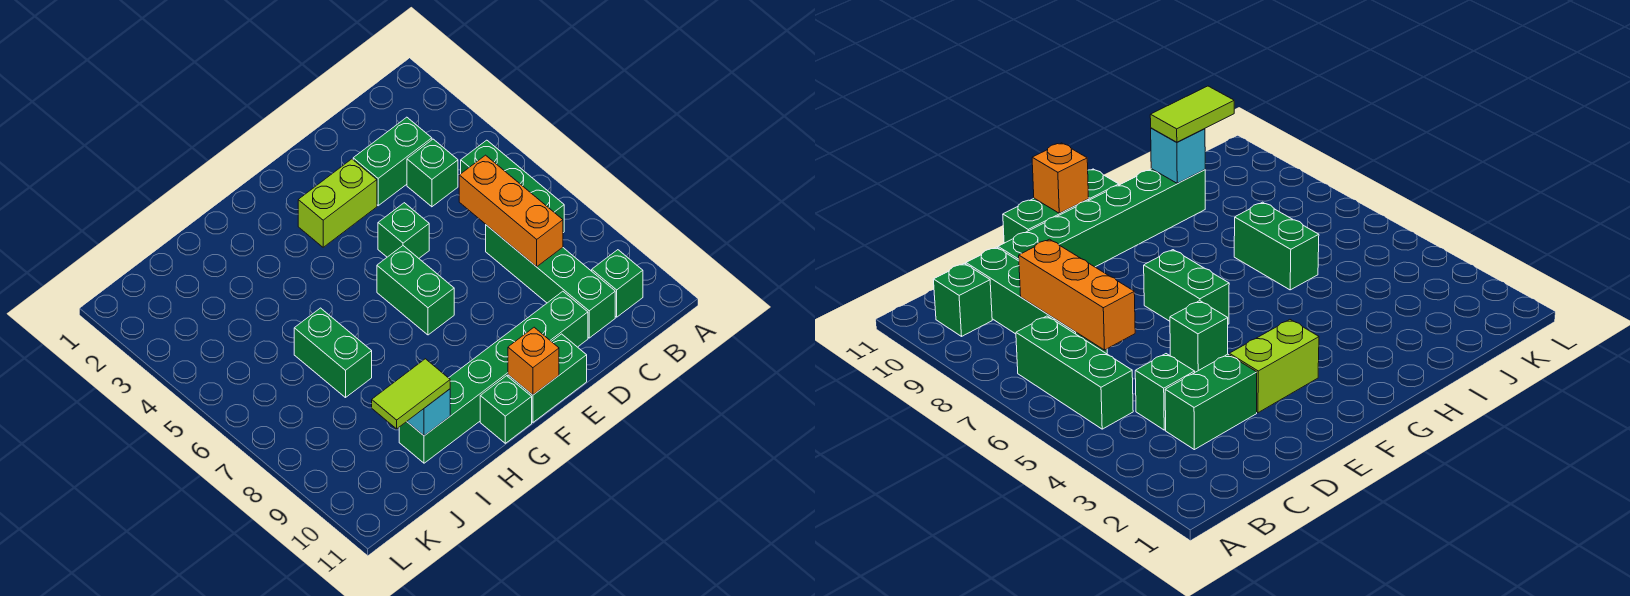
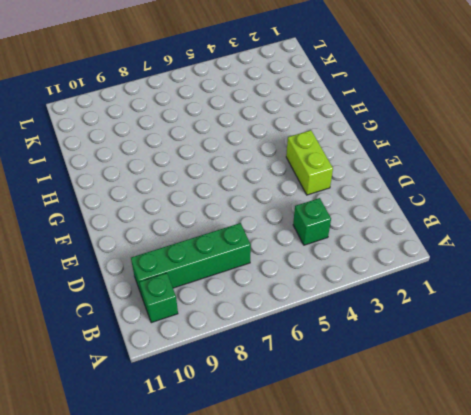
none -> green brick B5:B7 level 1
none -> green brick C3:D3 level 1
none -> green brick D10:I10 level 1

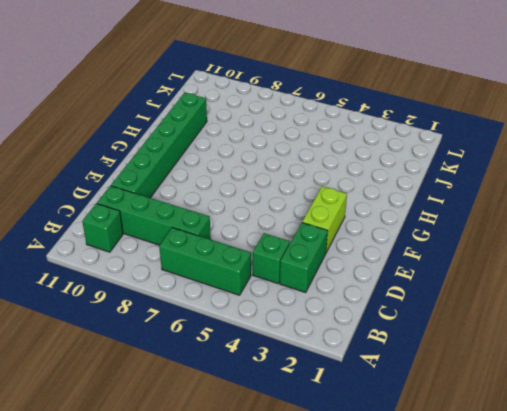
none -> green brick E5 level 1
none -> green brick E11:F11 level 1
none -> green brick F6:F7 level 1

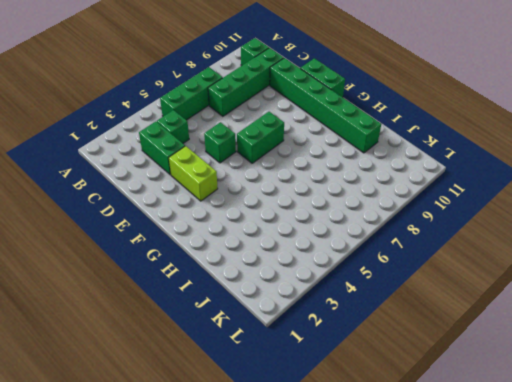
none -> green brick G11 level 1
none -> green brick I6:I7 level 1
none -> orange brick C6:C8 level 2

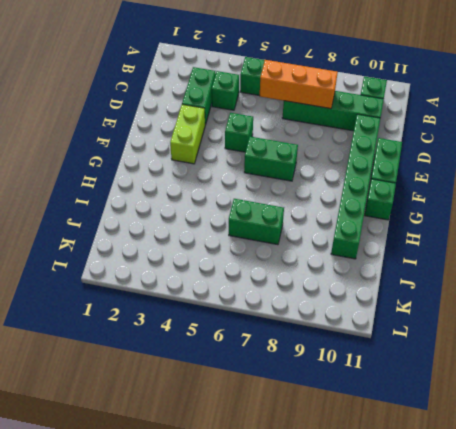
none -> orange brick F11 level 2
none -> cyan brick I10 level 2
none -> lime tile I10:J10 level 3

